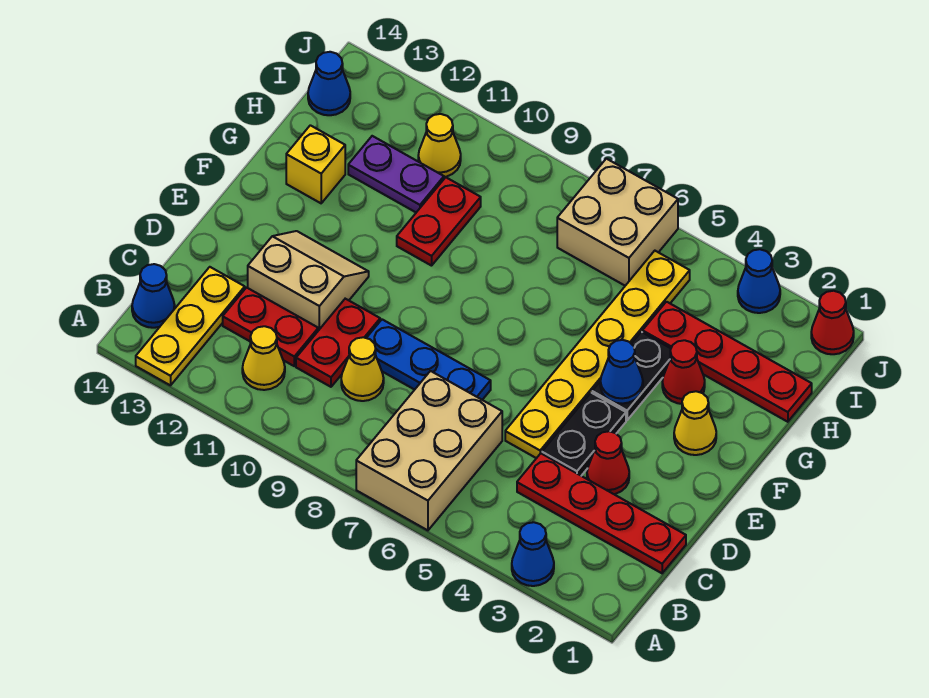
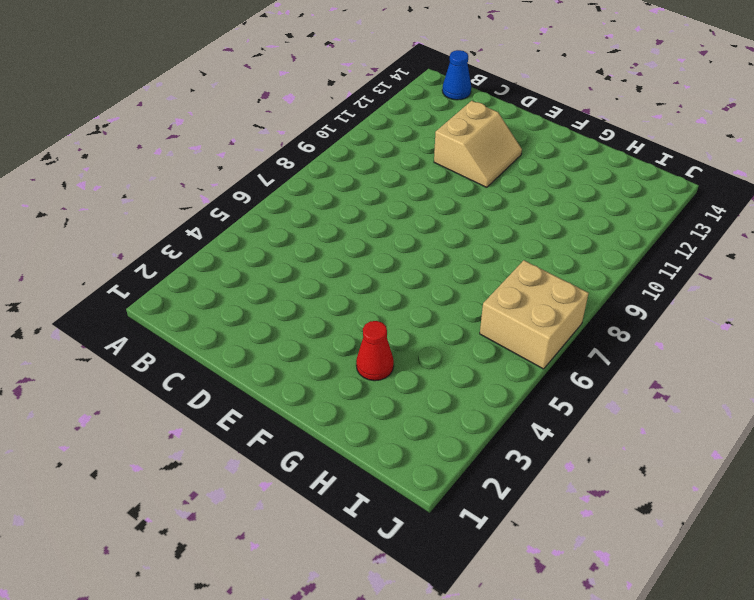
none -> blue cone A3 level 1
none -> tan brick A6:C7 level 1
none -> yellow plate A13:C13 level 1

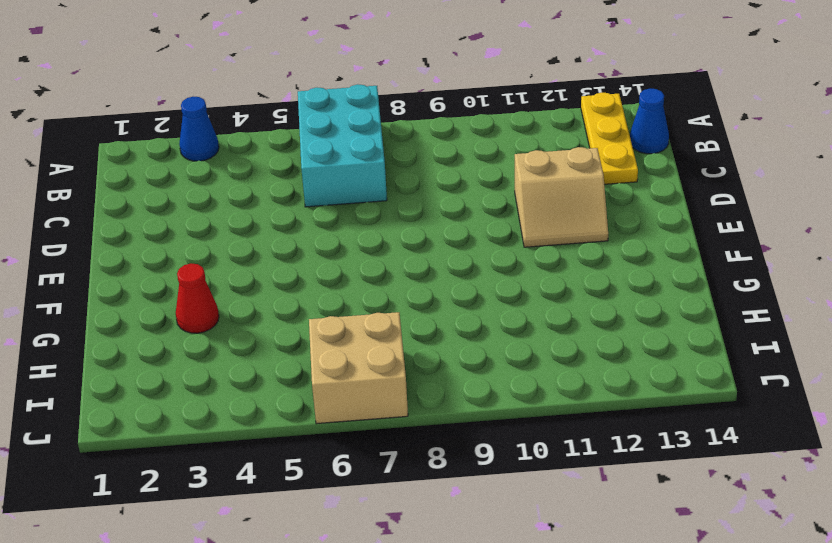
cyan brick A6:C7 level 1 -> tan brick A6:C7 level 1
none -> yellow cone B11 level 1
none -> red plate C1:C4 level 1
none -> yellow cone C9 level 1

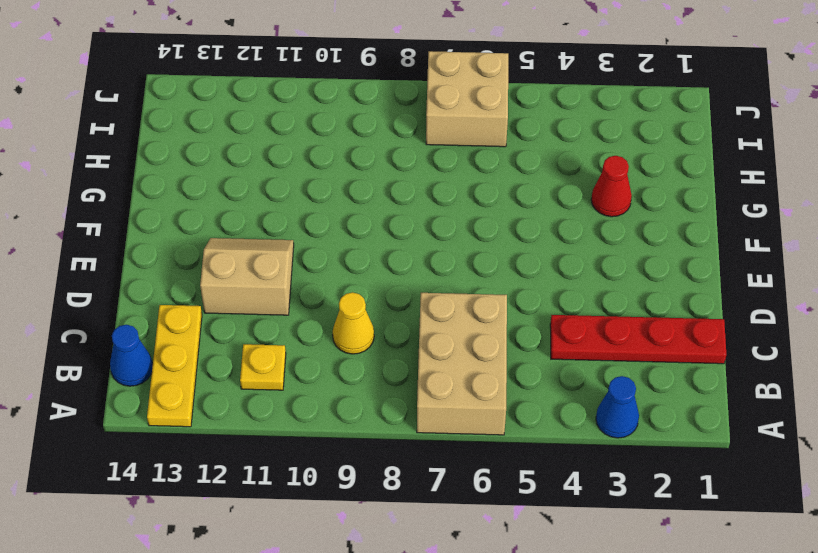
yellow plate B11 level 1 -> yellow cone B11 level 1
none -> red plate C10:D10 level 1
none -> red plate C11:C12 level 1
none -> red cone D3 level 1

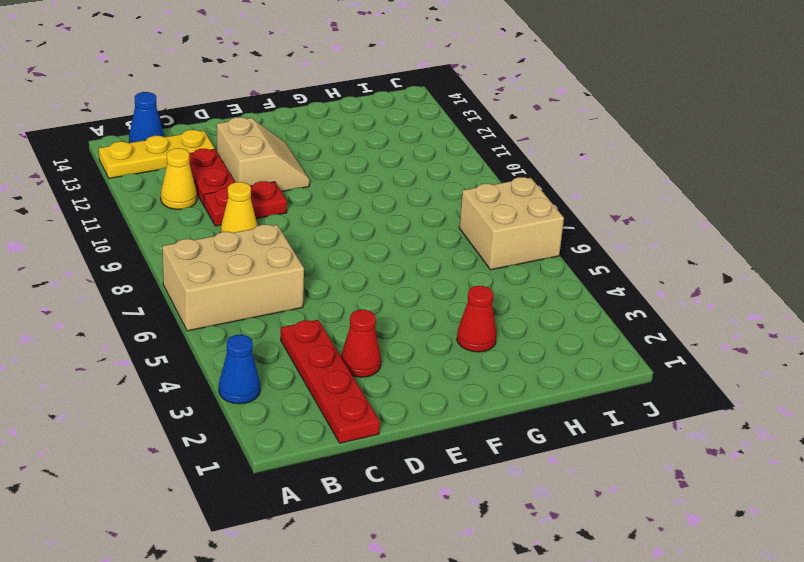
none -> black plate D4:E4 level 1
none -> yellow plate D5:I5 level 1
none -> blue plate D7:D9 level 1

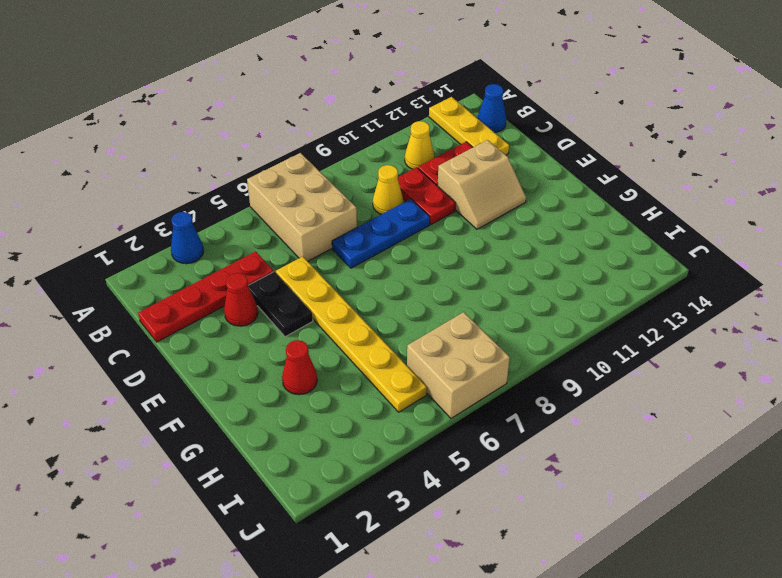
none -> yellow cone F2 level 1
none -> black plate F4:G4 level 1
none -> red plate G10:H10 level 1

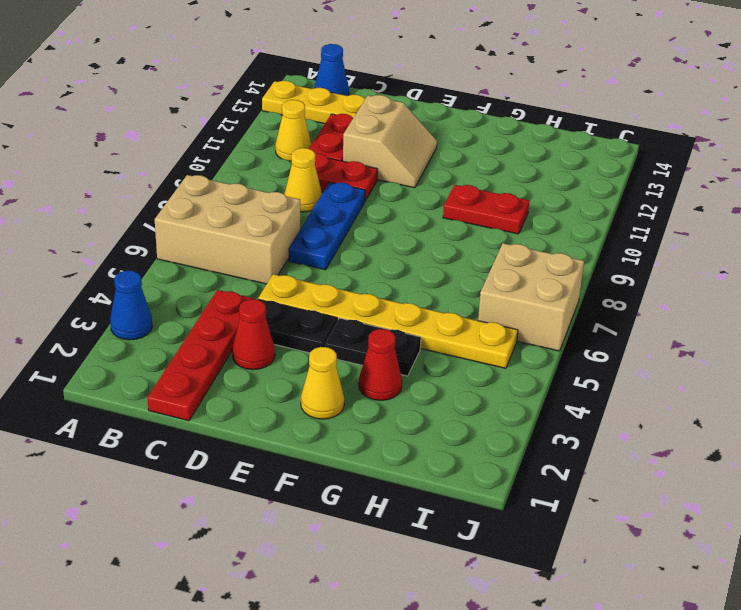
none -> yellow brick G13 level 1
none -> red plate H1:H4 level 1
none -> purple plate H11:H12 level 1

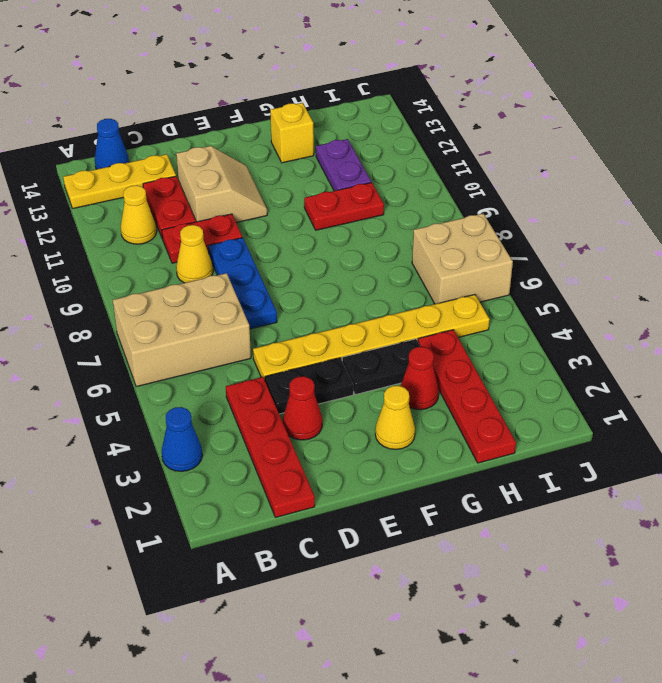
none -> yellow cone I11 level 1
none -> blue cone I14 level 1
none -> red cone J1 level 1

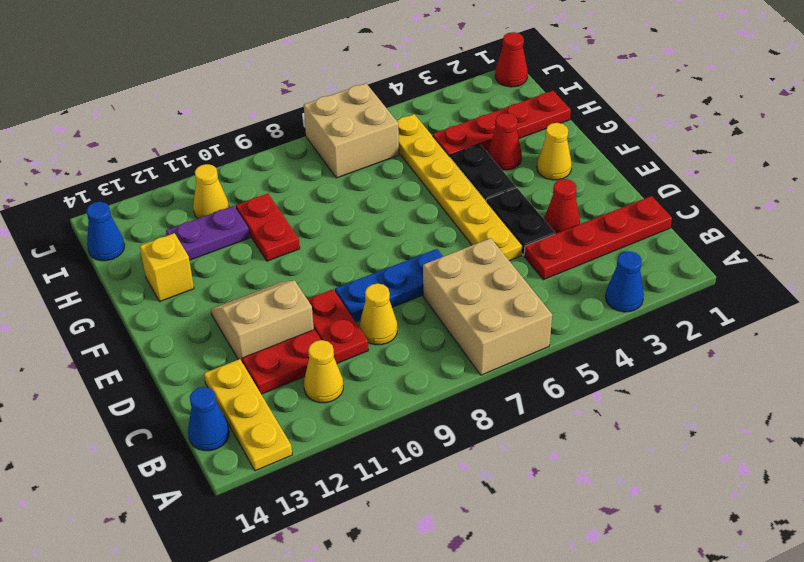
none -> blue cone J3 level 1
none -> blue cone F4 level 2

